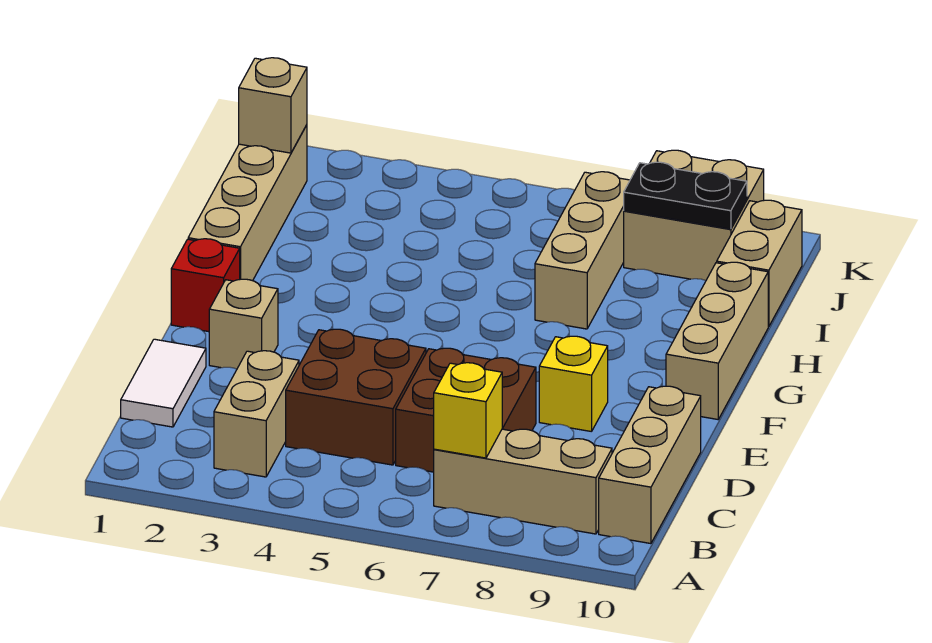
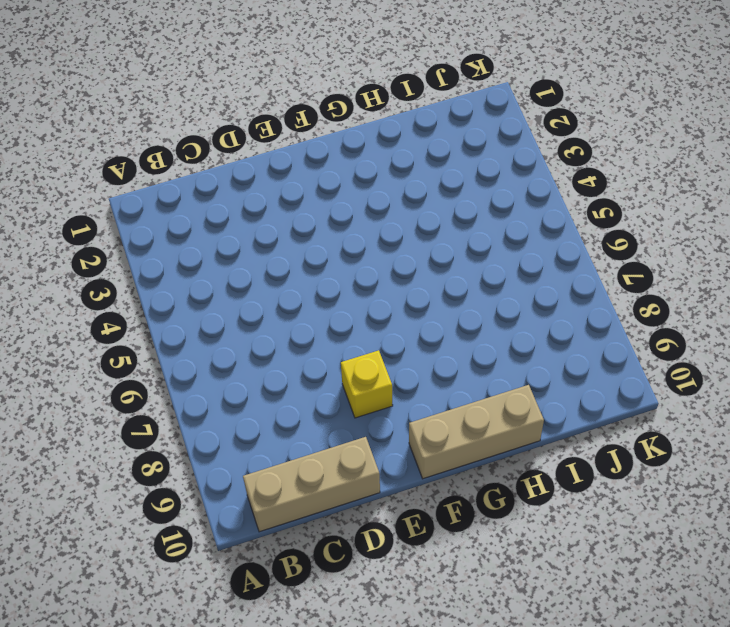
none -> tan brick B3:C3 level 1
none -> tan brick B7:B9 level 1
none -> white tile C1:D1 level 1

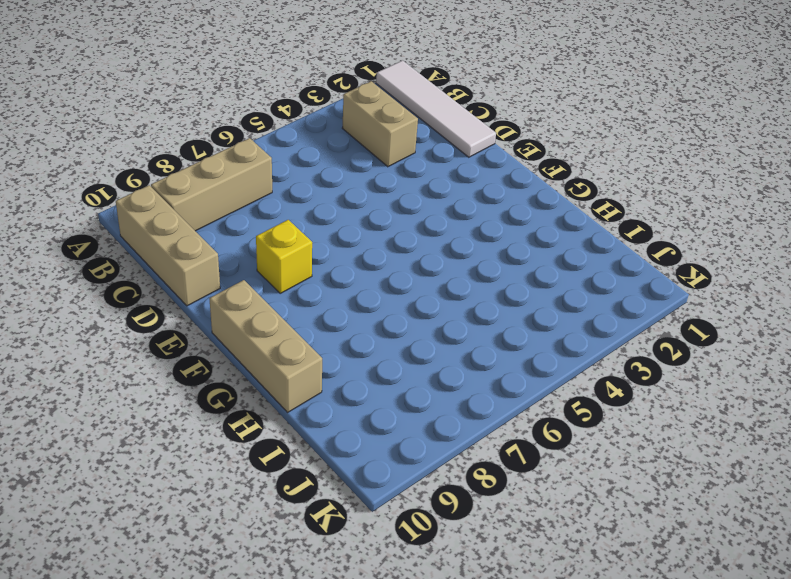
white tile A1:D1 level 1 -> white tile C1:D1 level 1
none -> brown brick C4:D5 level 1
none -> brown brick C6:D7 level 1
none -> tan brick E2 level 1

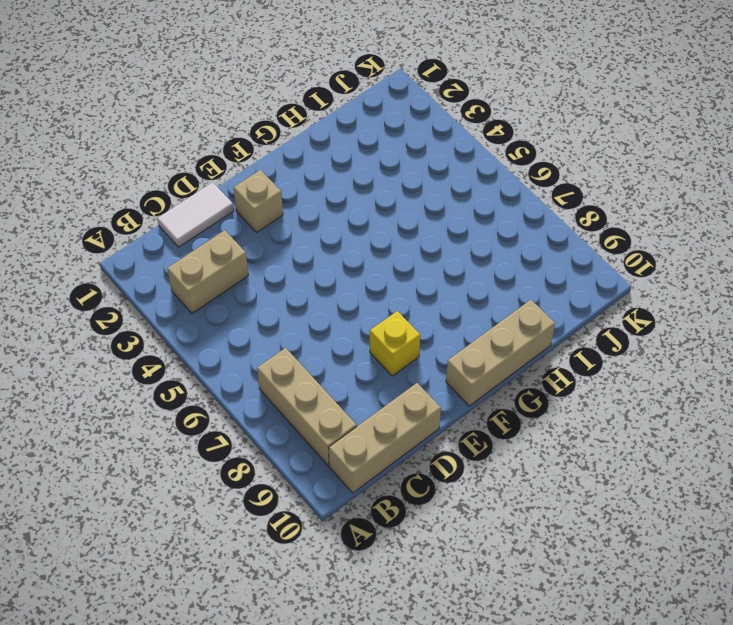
none -> brown brick C4:D5 level 1
none -> brown brick C6:D7 level 1
none -> red brick F1 level 1

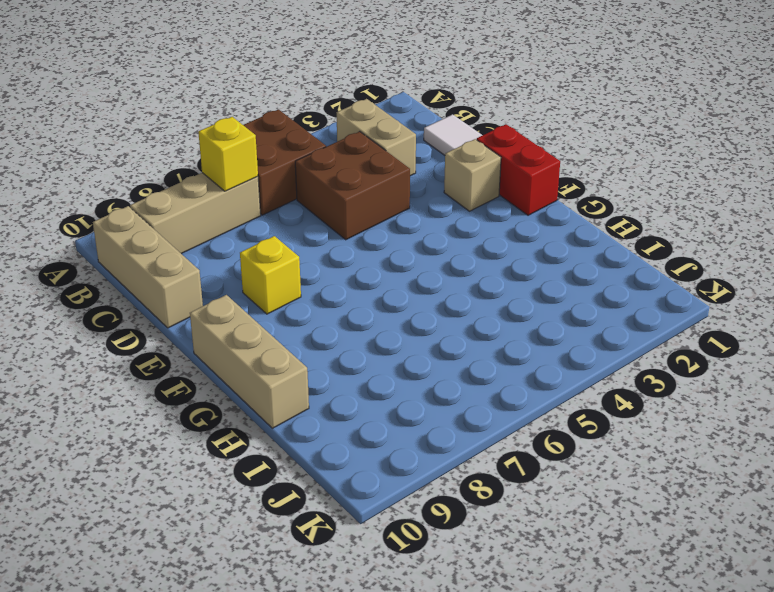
brown brick A5:B6 level 1 -> brown brick C6:D7 level 1
red brick E1:F1 level 1 -> red brick F1 level 1
none -> tan brick G1:J1 level 1
none -> tan brick H7:J7 level 1
none -> tan brick I10:J10 level 1

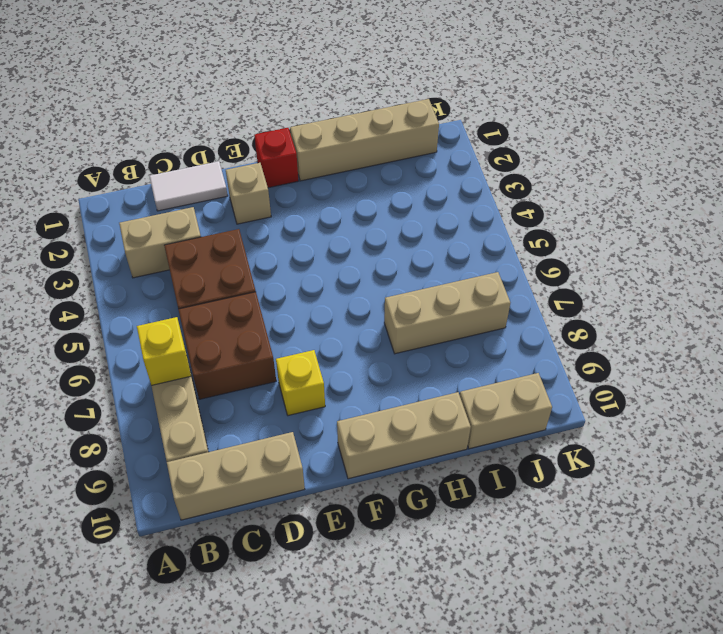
none -> tan brick J8:K9 level 1
none -> tan brick J1 level 2
none -> black plate J8:J9 level 2

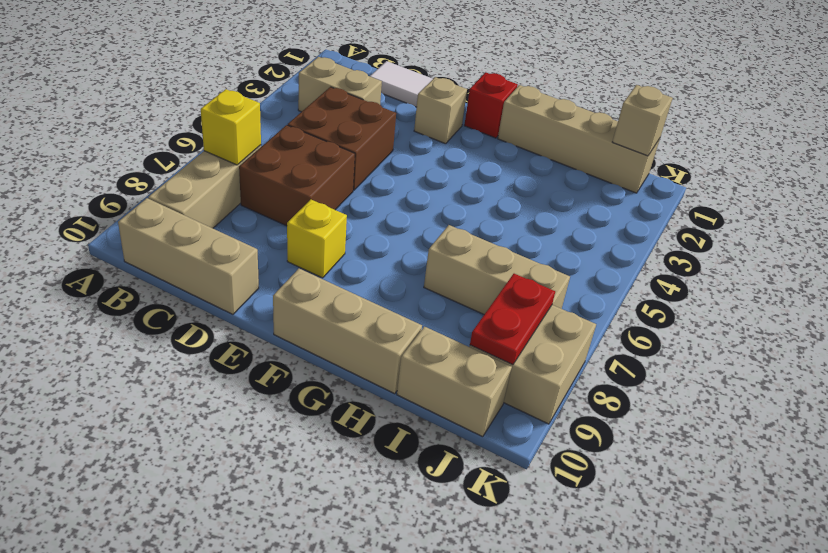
red plate J8:J9 level 2 -> black plate J8:J9 level 2

